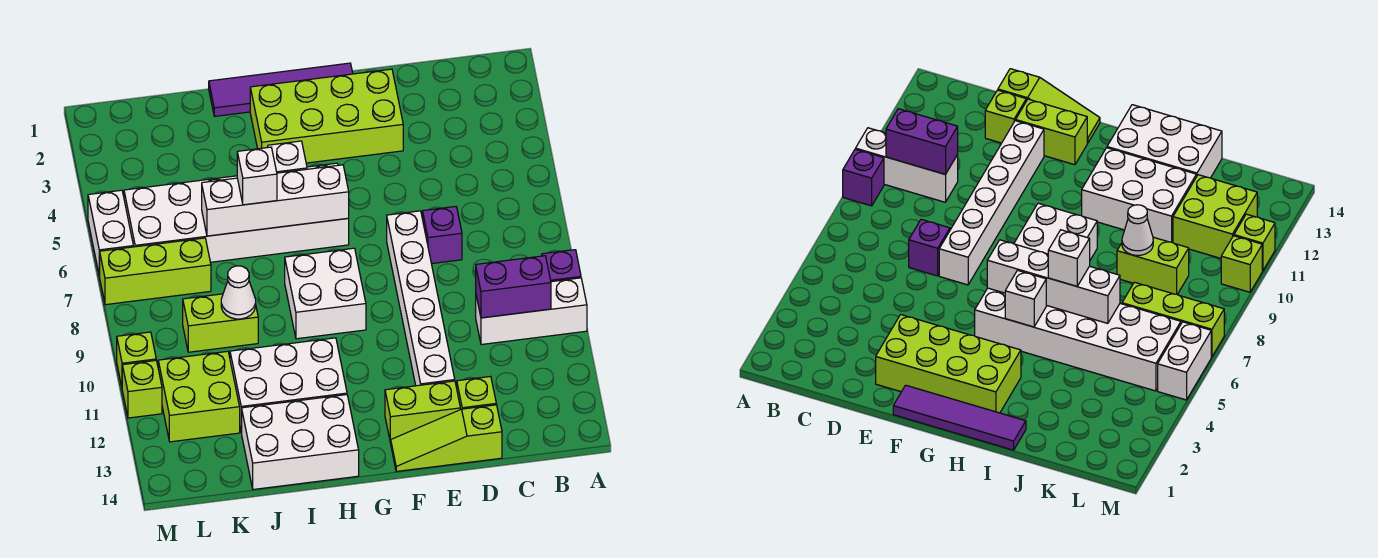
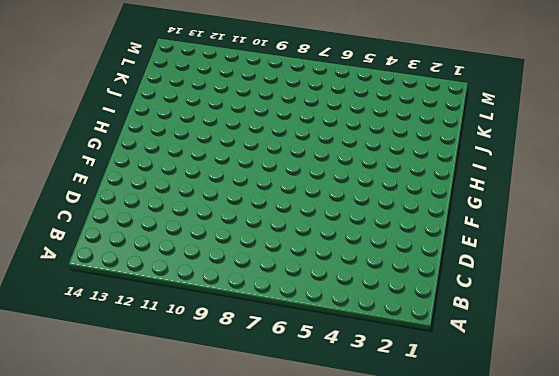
none -> purple brick A9 level 1
none -> white brick A10:C10 level 1
none -> purple brick D7 level 1

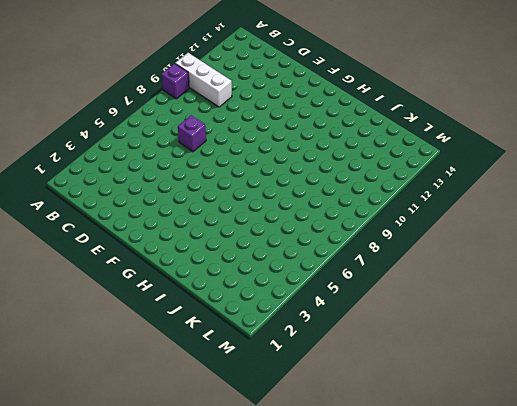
none -> lime brick D13 level 1
none -> lime slope D14:F14 level 1 top D
none -> lime brick E2:H3 level 1

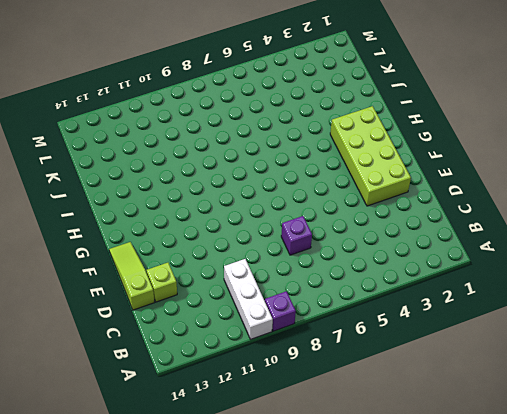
none -> white brick E7:E12 level 1
none -> lime brick E13:F13 level 1
none -> purple tile F1:I1 level 1

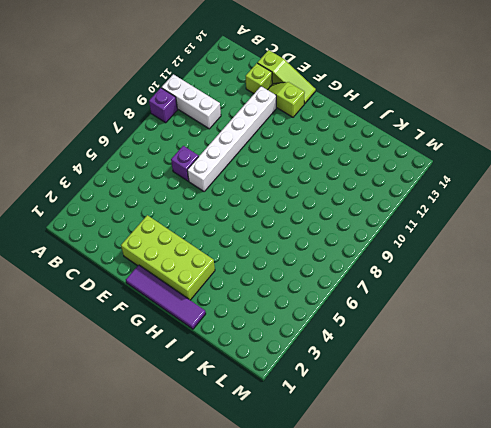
lime slope E13:F13 level 1 top F -> lime brick E13:F13 level 1
none -> white brick G5:L6 level 1
none -> white brick G8:H9 level 1
none -> white brick H11:J12 level 1

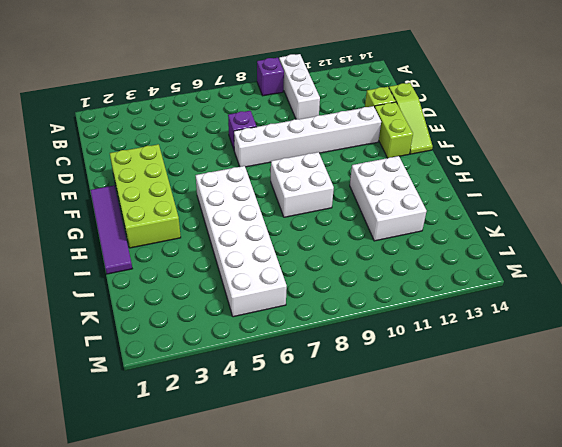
none -> white brick H13:J14 level 1
none -> lime brick J9:K9 level 1
none -> lime brick K7:M7 level 1

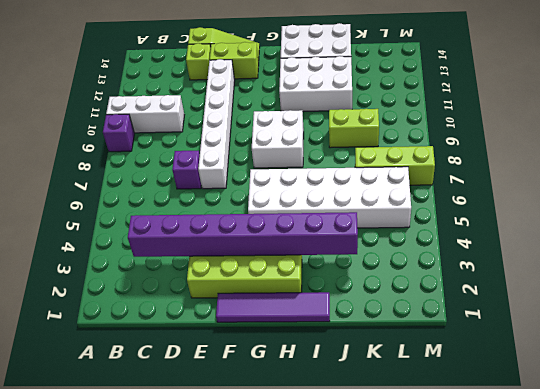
purple brick C3:J3 level 2 -> none
none -> lime brick K11:L12 level 1
none -> white brick M5:M6 level 1
none -> lime brick M10 level 1

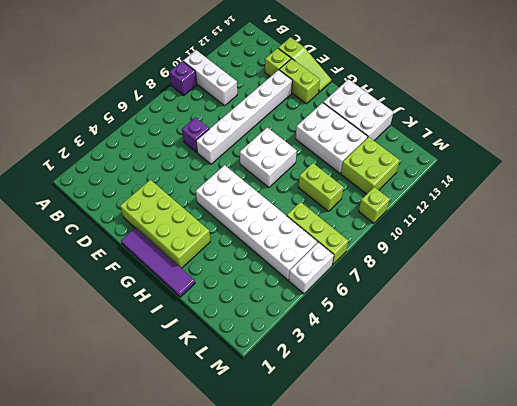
none -> lime brick M11 level 1
none -> purple brick B10:C10 level 2
none -> white brick G6:J6 level 2

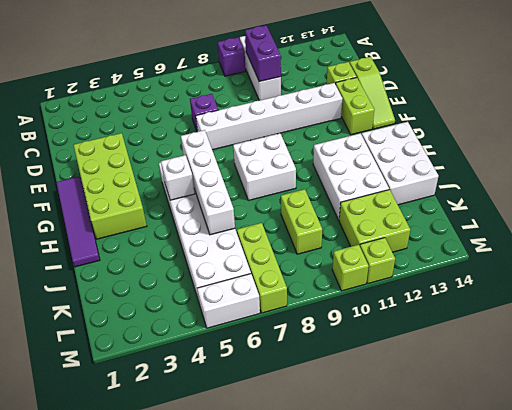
none -> white cone J9 level 2
none -> white brick I6 level 3

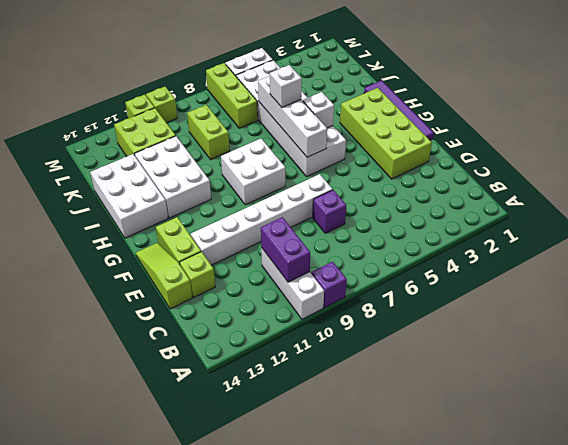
none -> white cone J9 level 2

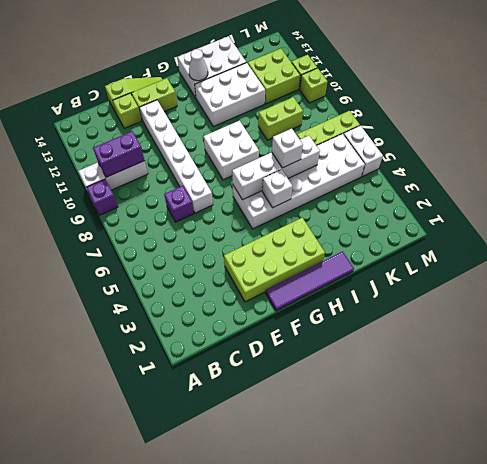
white cone H13 level 2 -> white cone J9 level 2

